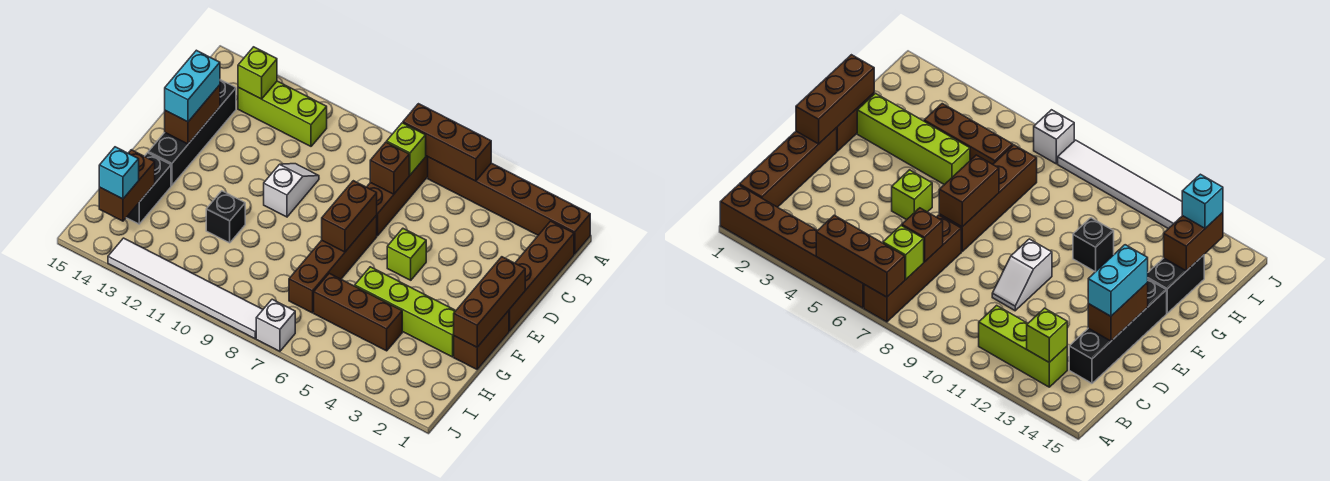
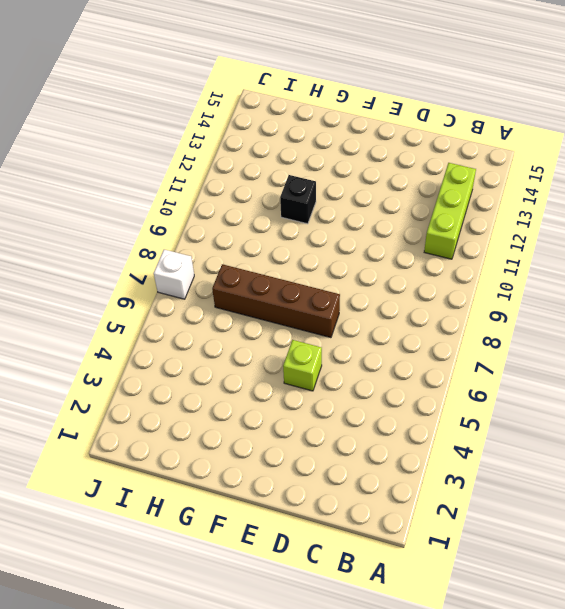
none -> brown brick A1:A6 level 1
none -> brown brick A7:D7 level 1
none -> brown brick B1:E1 level 1

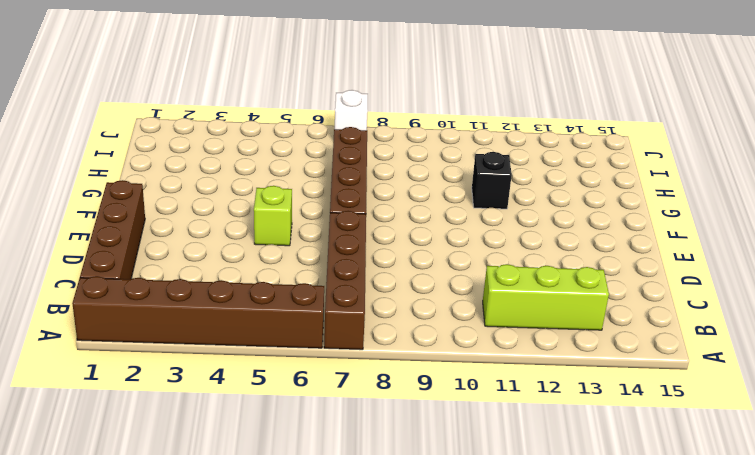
none -> black brick C14:F14 level 1
none -> white slope D10:E10 level 1 top E
none -> brown brick F1:G1 level 1

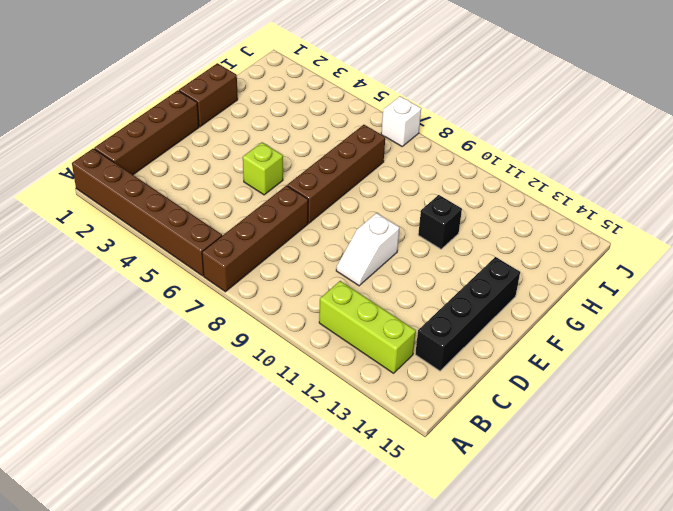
none -> lime brick G2:G5 level 1
none -> black brick G14:H14 level 1
none -> brown brick H4:H6 level 1

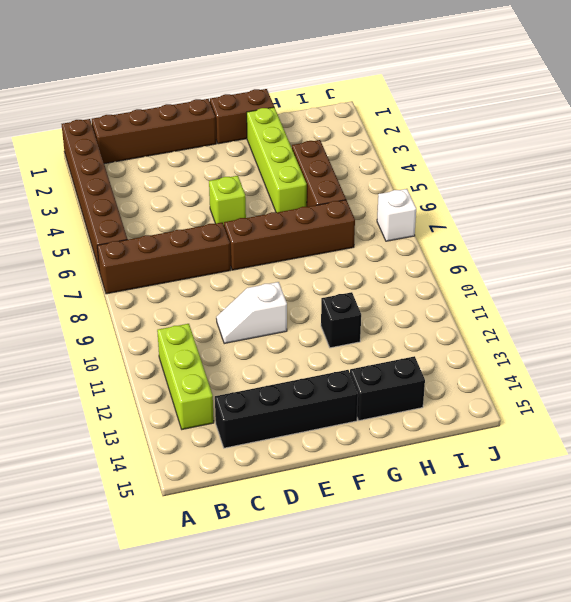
none -> white tile J8:J13 level 1
none -> brown brick A5:A7 level 2
none -> lime brick B7 level 2

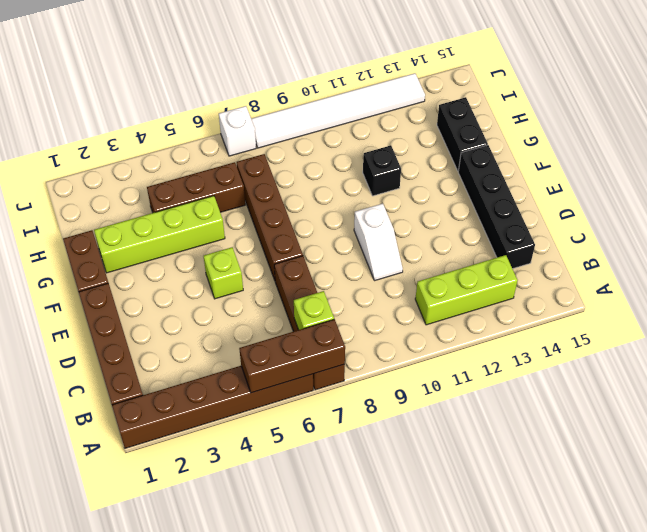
none -> lime brick B13 level 2
none -> brown brick C7 level 2
none -> brown brick D14:E14 level 2

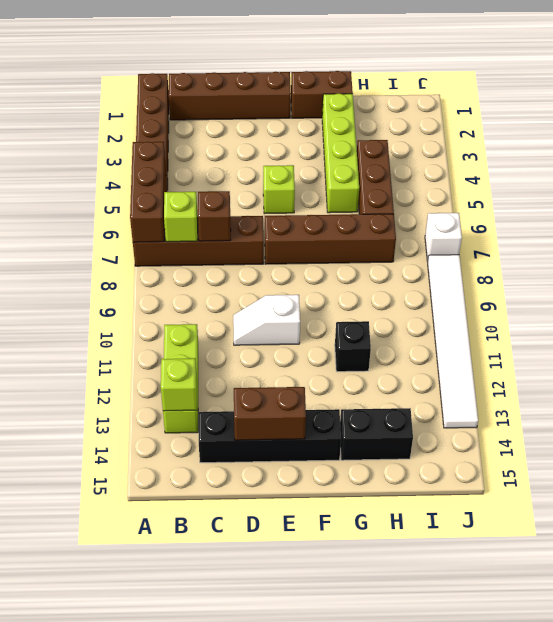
none -> brown brick E1:G1 level 2
none -> brown brick E7:F7 level 2
none -> brown brick H14:I14 level 2

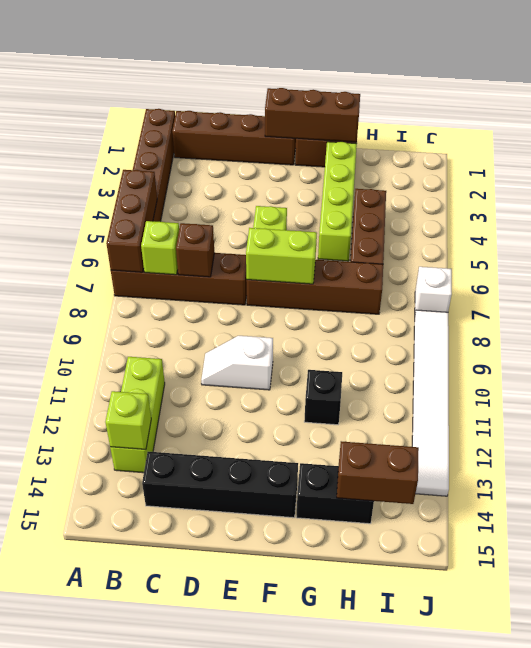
lime brick E7:F7 level 2 -> brown brick E7:F7 level 2
none -> brown brick D14:E14 level 2
none -> cyan brick D14:E14 level 3
none -> cyan brick I14 level 3

